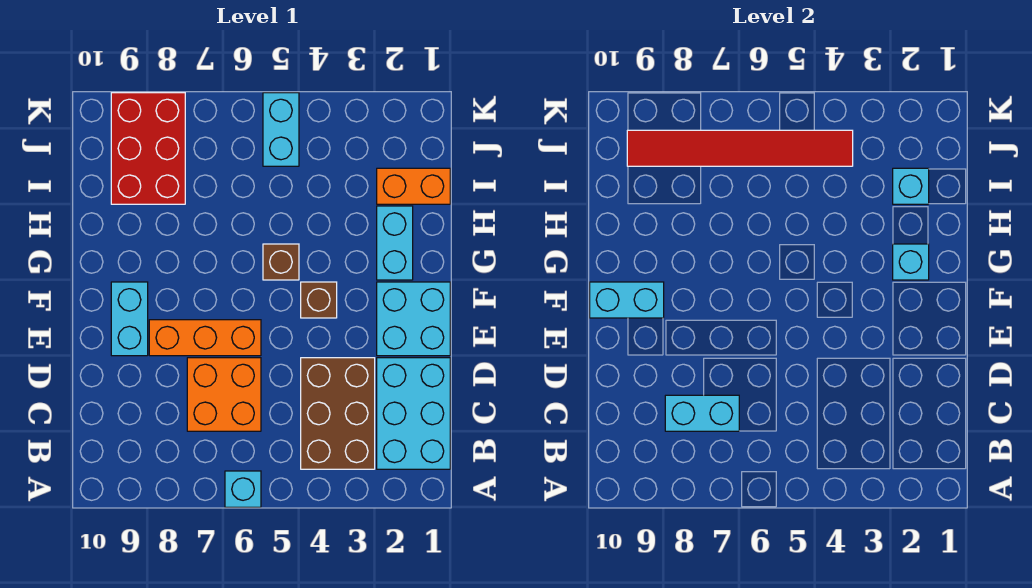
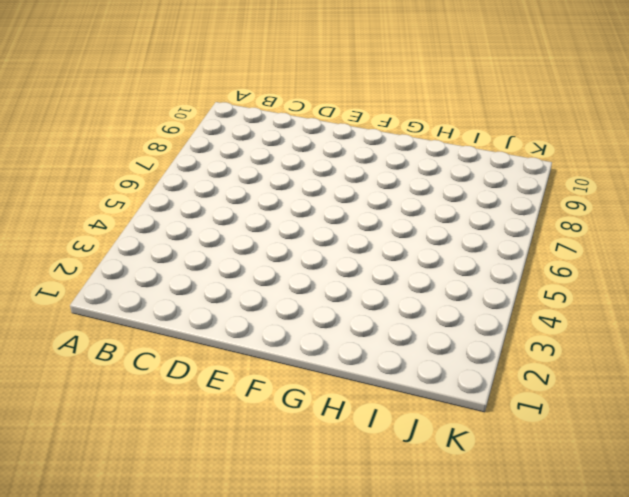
none -> cyan brick A6 level 1
none -> cyan brick B1:D2 level 1
none -> brown brick B3:D4 level 1

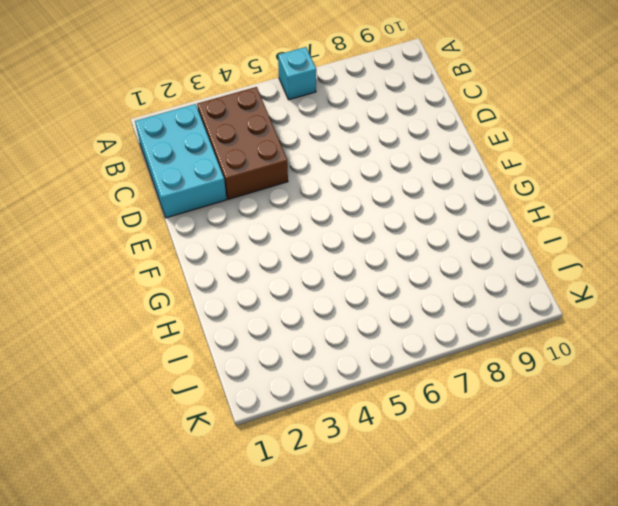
none -> orange brick C6:D7 level 1
none -> cyan brick E1:F2 level 1
none -> orange brick E6:E8 level 1

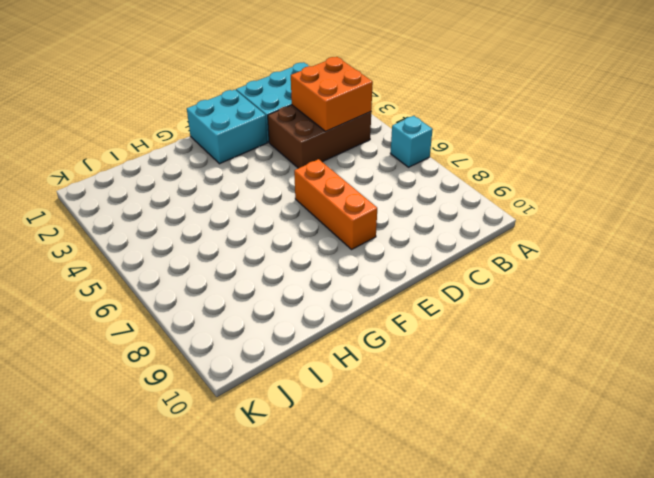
orange brick B3:C4 level 2 -> orange brick C6:D7 level 1
none -> cyan brick E9:F9 level 1
none -> brown brick F4 level 1
none -> cyan brick G2:H2 level 1

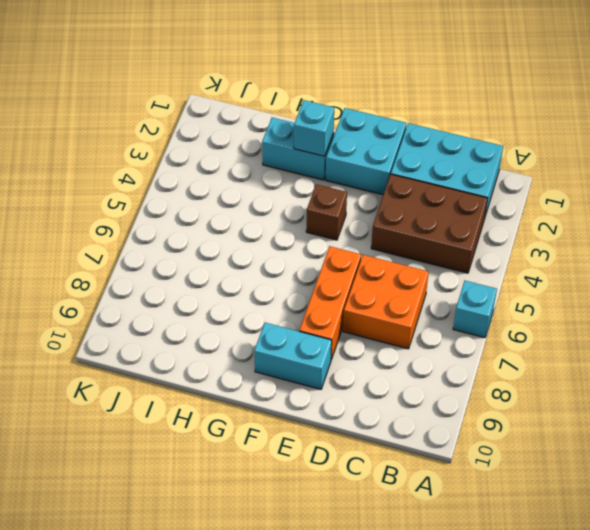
none -> brown brick G5 level 1
none -> orange brick I1:I2 level 1
none -> red brick I8:K9 level 1

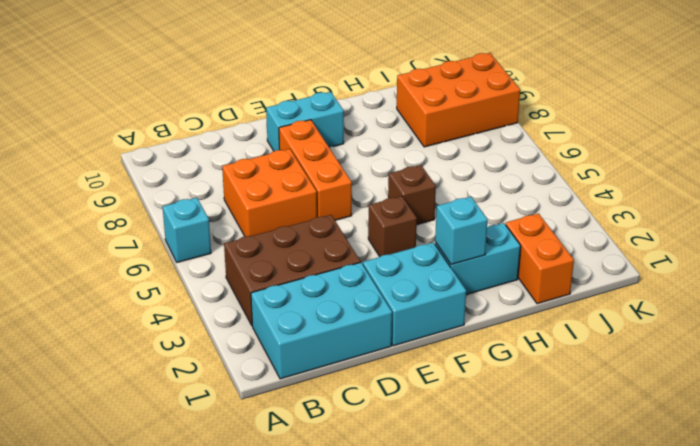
orange brick I8:K9 level 1 -> red brick I8:K9 level 1
none -> cyan brick J5:K5 level 1
none -> cyan brick C7:C8 level 2
none -> cyan brick F9:F10 level 2

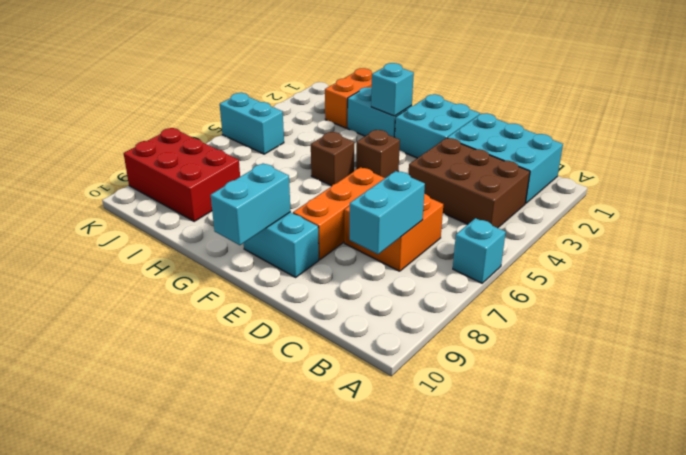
none -> cyan brick I2 level 2
none -> red tile J4:J9 level 2

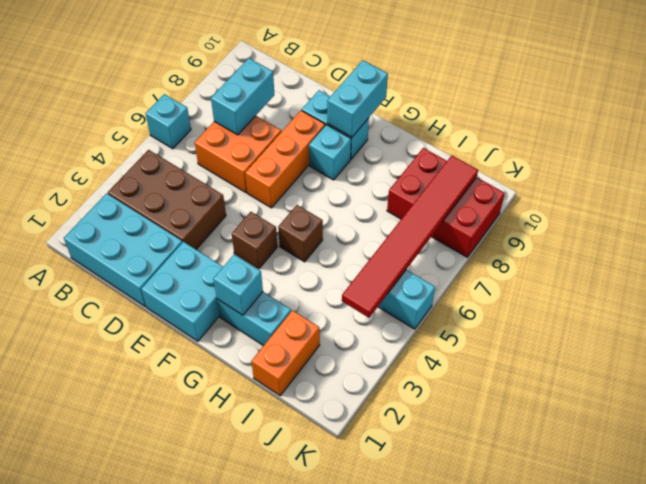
cyan brick F8 level 1 -> cyan brick I2 level 2

